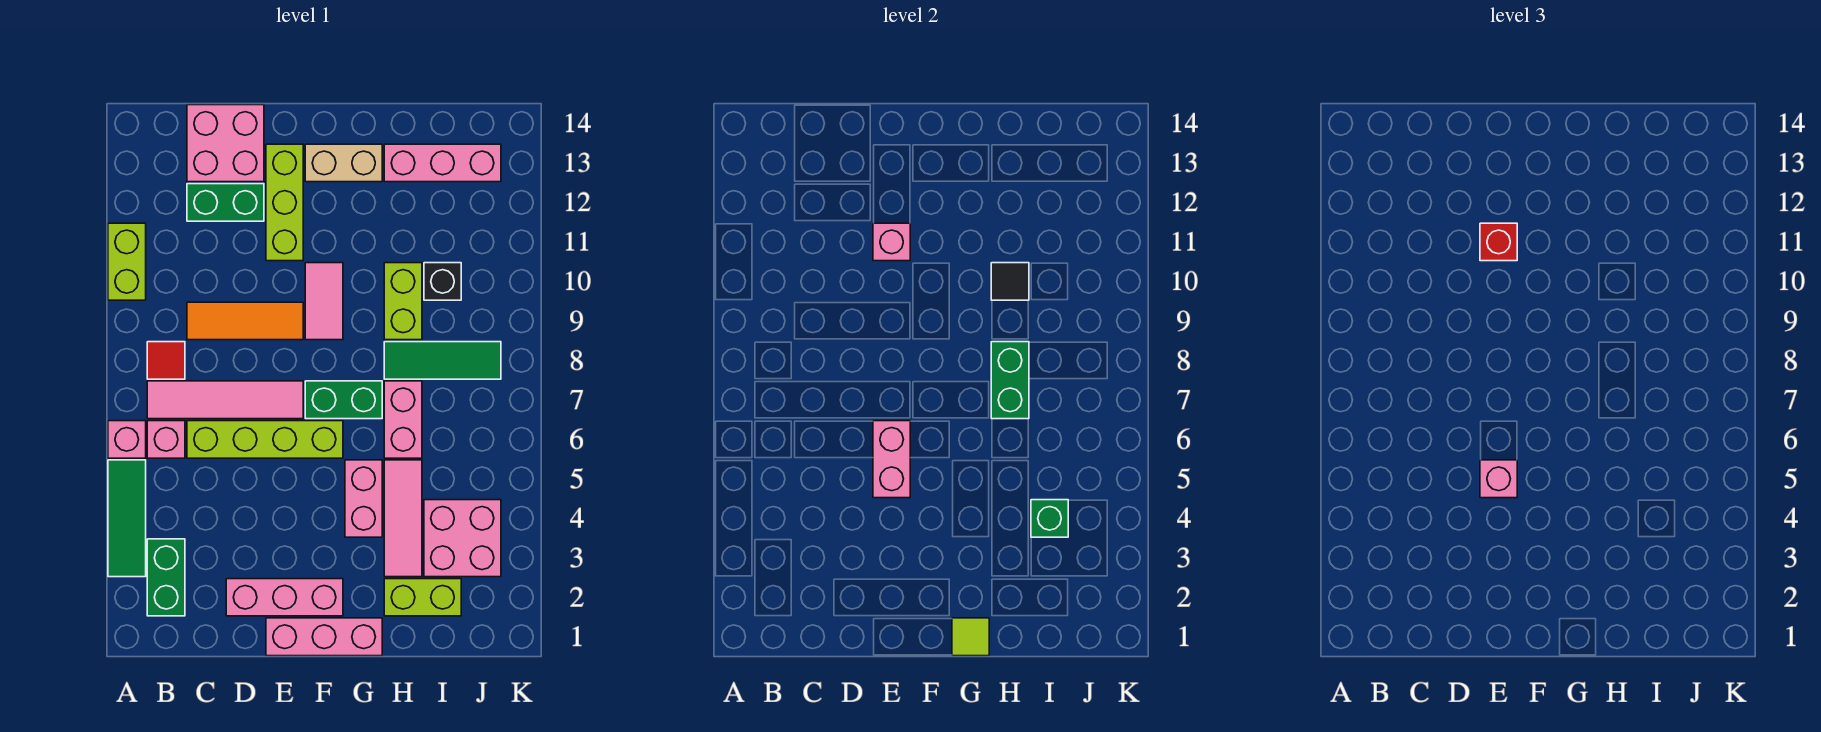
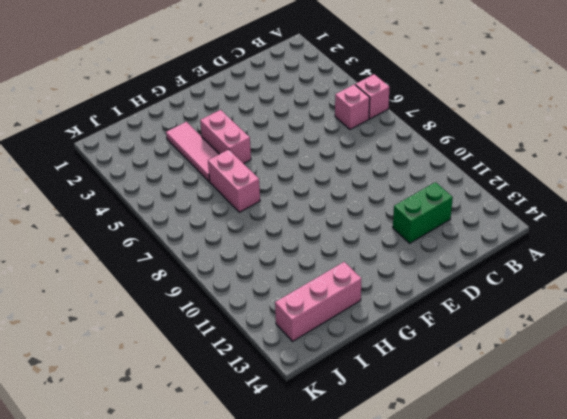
none -> green tile A3:A5 level 1
none -> lime brick A10:A11 level 1
none -> green brick B2:B3 level 1
none -> pink tile B7:E7 level 1

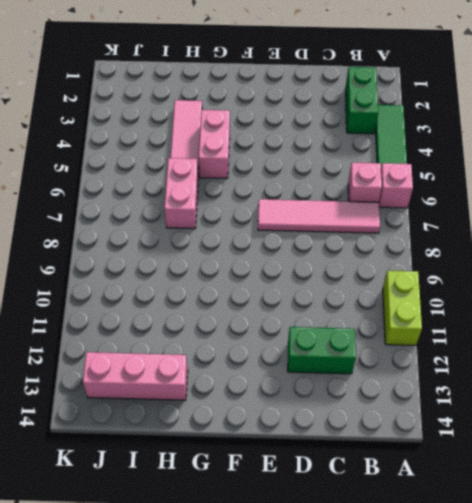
none -> red tile B8 level 1
none -> lime brick C6:F6 level 1
none -> orange tile C9:E9 level 1
none -> pink brick C13:D14 level 1

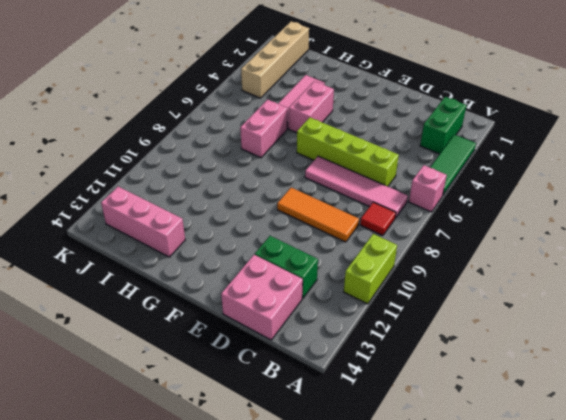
tan brick J1:J4 level 1 -> pink brick I3:J4 level 1
none -> pink brick B6 level 1
none -> pink brick D2:F2 level 1
none -> pink brick E1:G1 level 1
none -> lime brick E11:E13 level 1

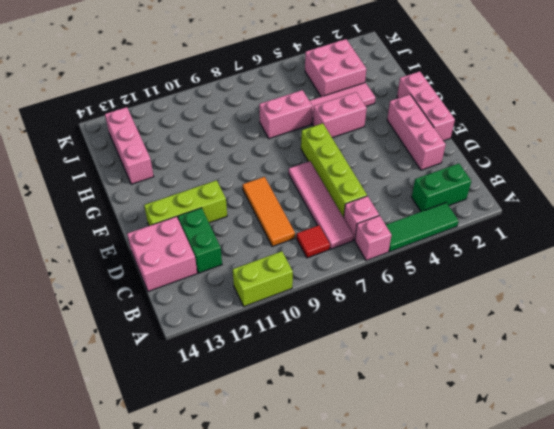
none -> green brick F7:G7 level 1
none -> pink tile F9:F10 level 1
none -> tan brick F13:G13 level 1
none -> lime brick H2:I2 level 1

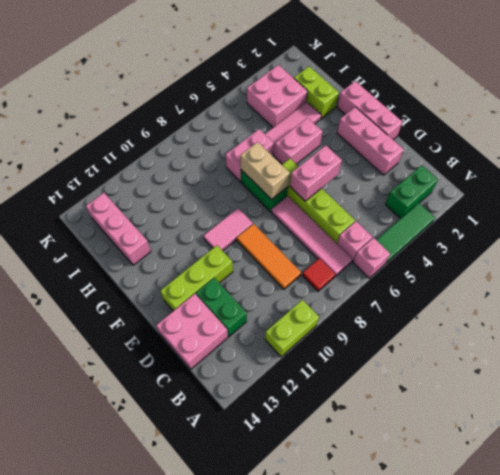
tan brick F7:G7 level 2 -> tan brick F13:G13 level 1
none -> green tile H8:J8 level 1
none -> lime brick H9:H10 level 1
none -> black brick I10 level 1
none -> pink brick E11 level 2

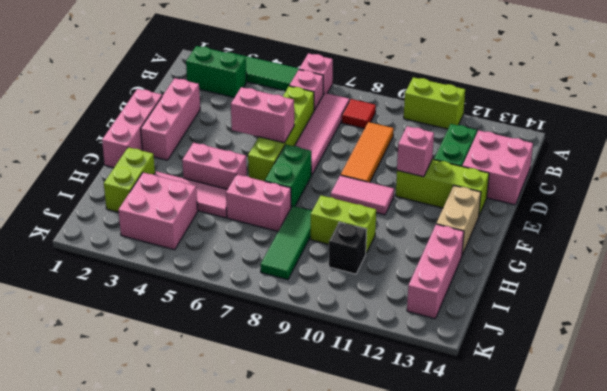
none -> lime tile G1 level 2
none -> green brick H7:H8 level 2
none -> black tile H10 level 2
none -> green brick I4 level 2

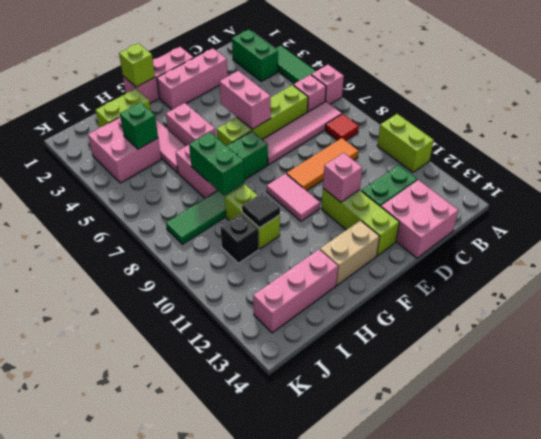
lime brick G1 level 2 -> lime tile G1 level 2
none -> pink brick E5 level 3
none -> red brick E11 level 3

